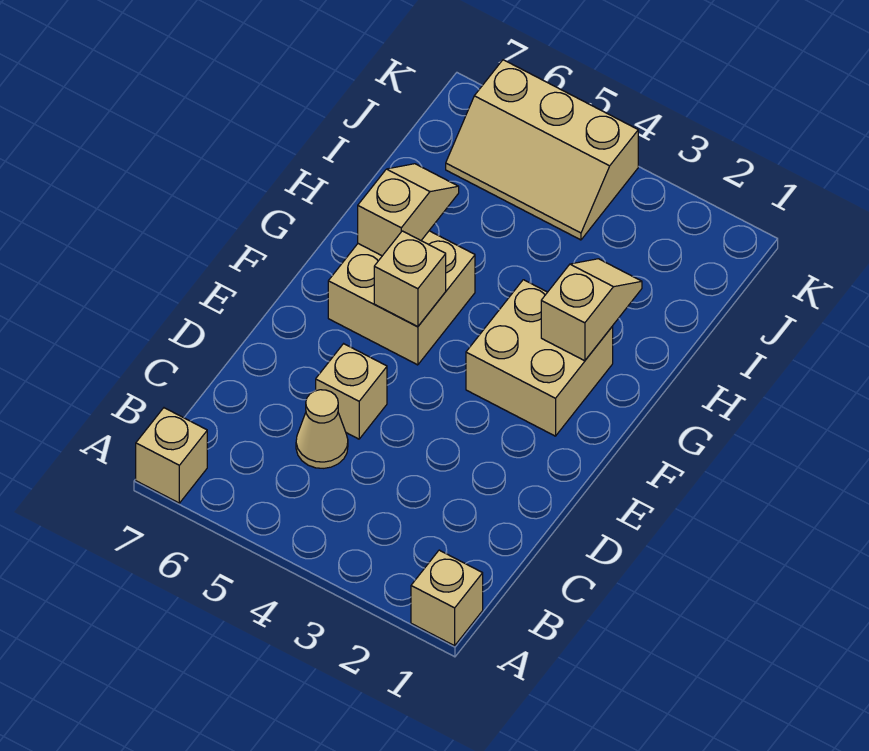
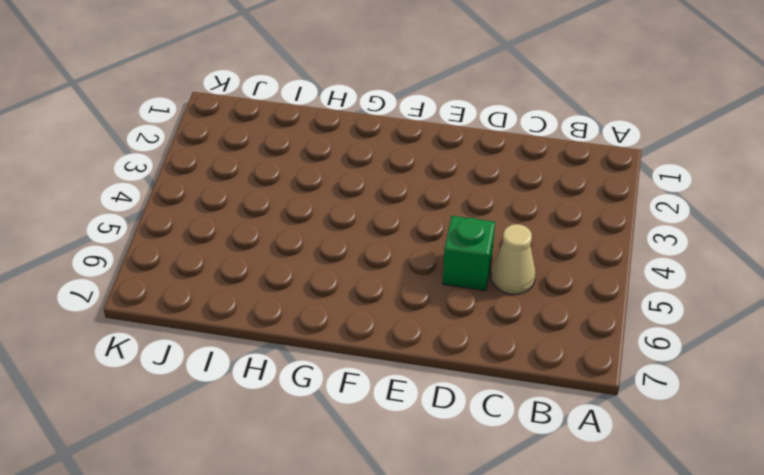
green brick D5 level 1 -> tan brick D5 level 1
none -> tan brick A1 level 1
none -> tan brick A7 level 1

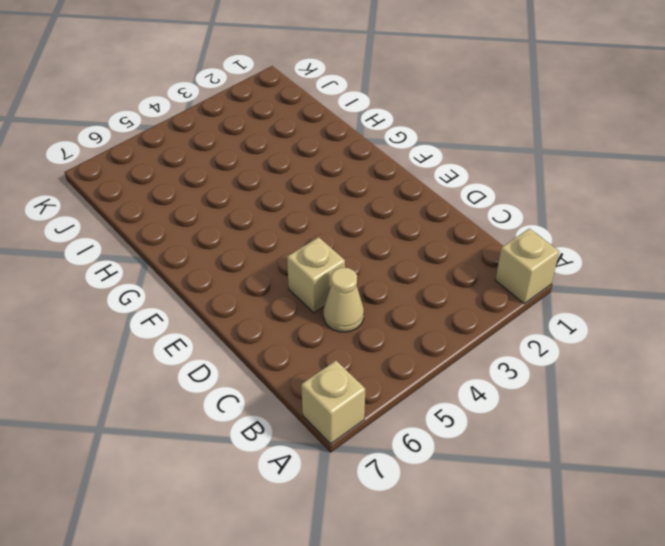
none -> tan brick F2:G3 level 1
none -> tan brick F5:G6 level 1

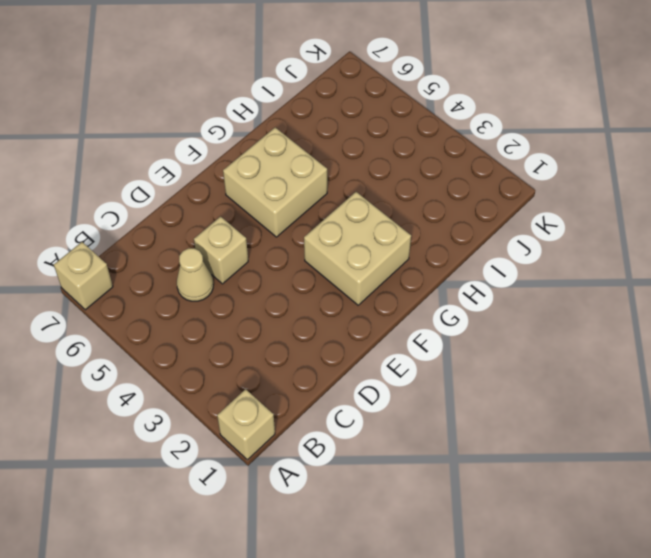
none -> tan slope J4:K6 level 1 top K
none -> tan brick F5 level 2

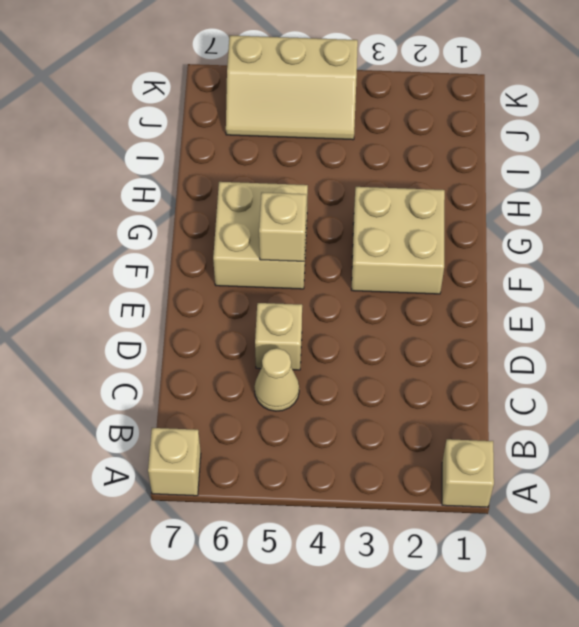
none -> tan slope G2:H2 level 2 top G
none -> tan slope G6:H6 level 2 top G

